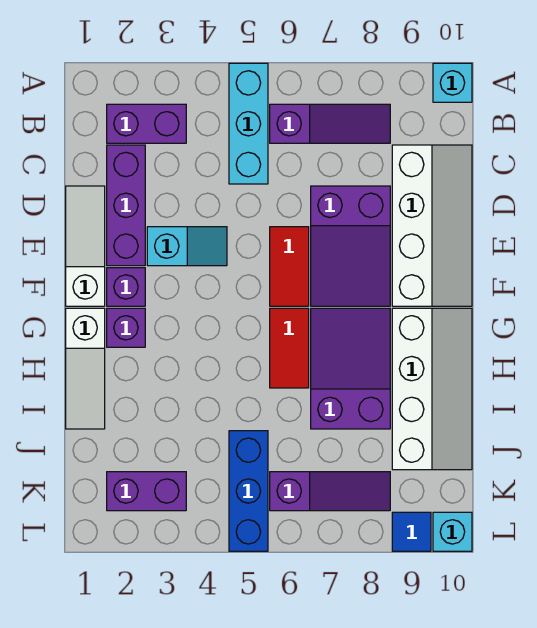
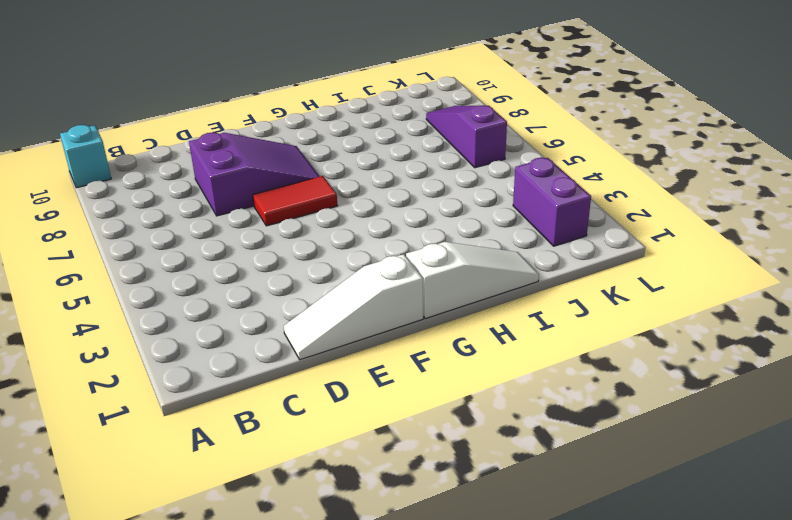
none -> cyan brick A5:C5 level 1
none -> purple brick B2:B3 level 1
none -> purple slope B6:B8 level 1 top 6

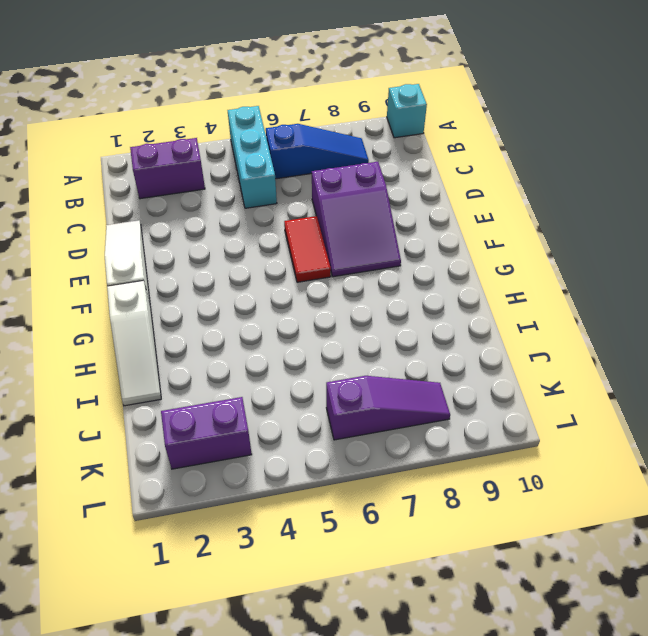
blue slope B6:B8 level 1 top 6 -> purple slope B6:B8 level 1 top 6
none -> purple brick C2:E2 level 1
none -> white slope C9:F10 level 1 top 9
none -> cyan slope E3:E4 level 1 top 3

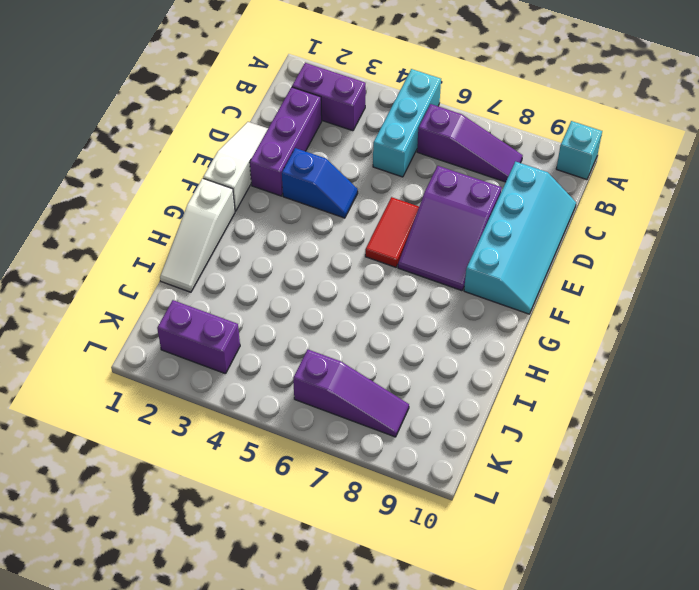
cyan slope C9:F10 level 1 top 9 -> white slope C9:F10 level 1 top 9
blue slope E3:E4 level 1 top 3 -> cyan slope E3:E4 level 1 top 3
none -> purple brick F2 level 1
none -> purple brick G2 level 1
none -> red tile G6:H6 level 1

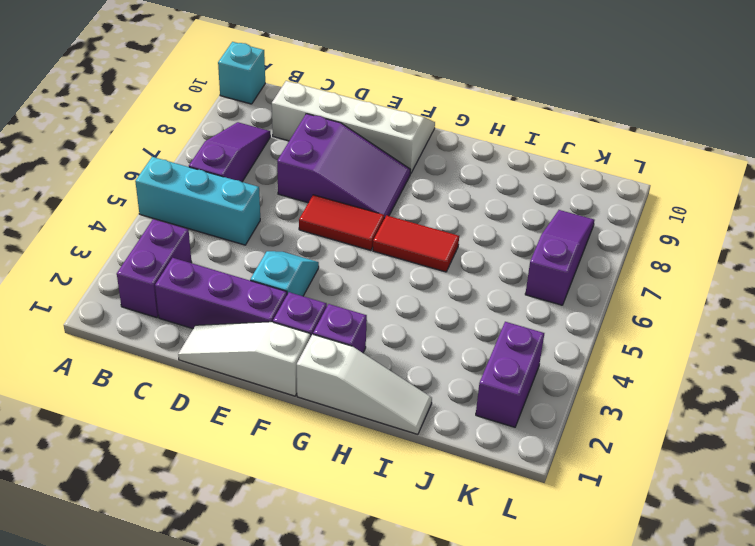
none -> purple slope G7:I8 level 1 top I
none -> white slope G9:J10 level 1 top 9
none -> blue brick J5:L5 level 1

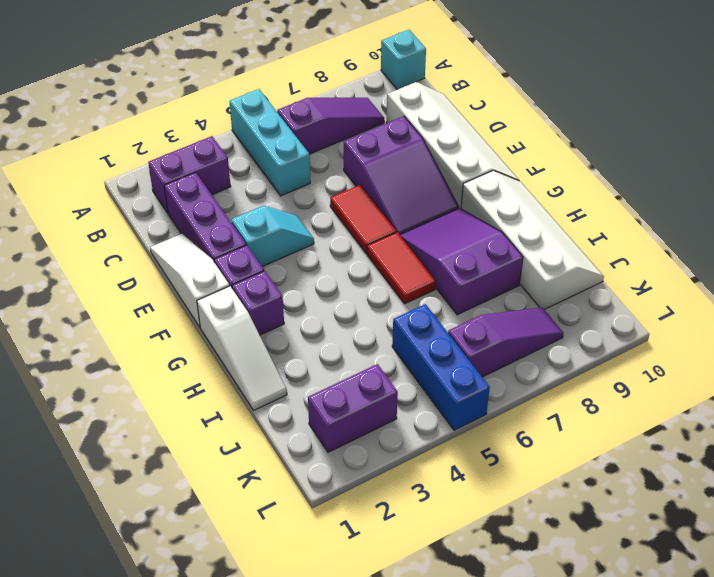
none -> blue tile L9 level 1
none -> cyan brick L10 level 1

